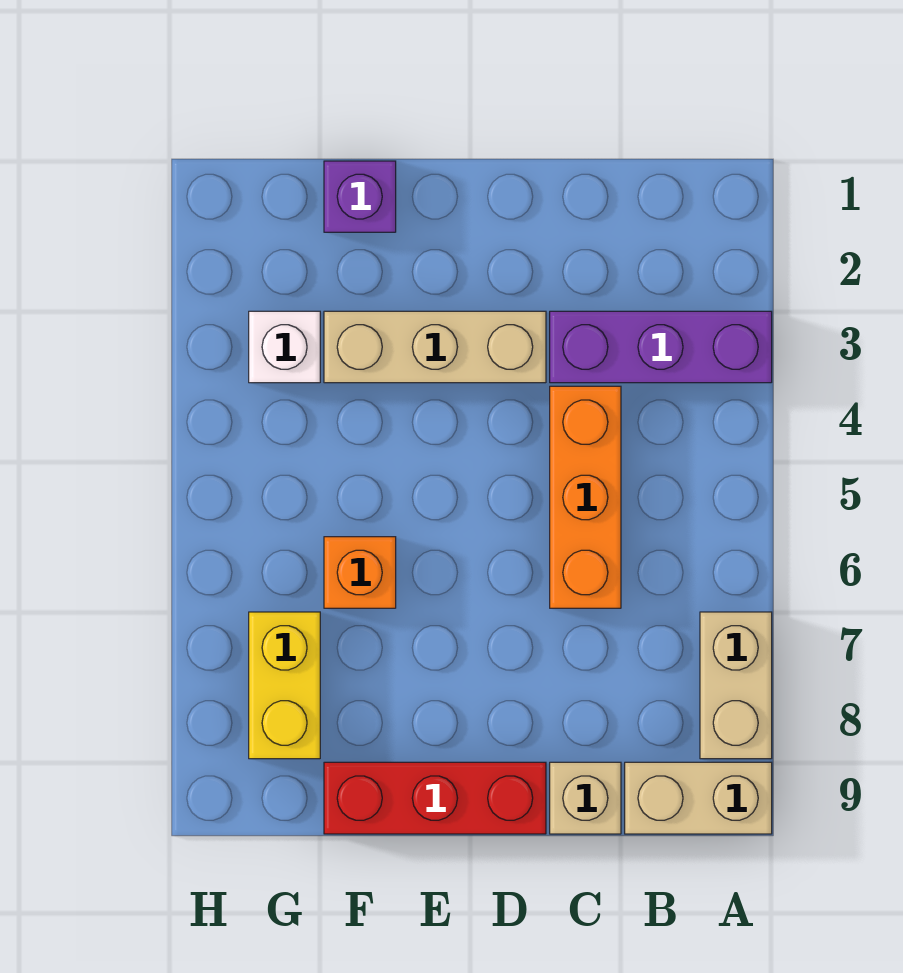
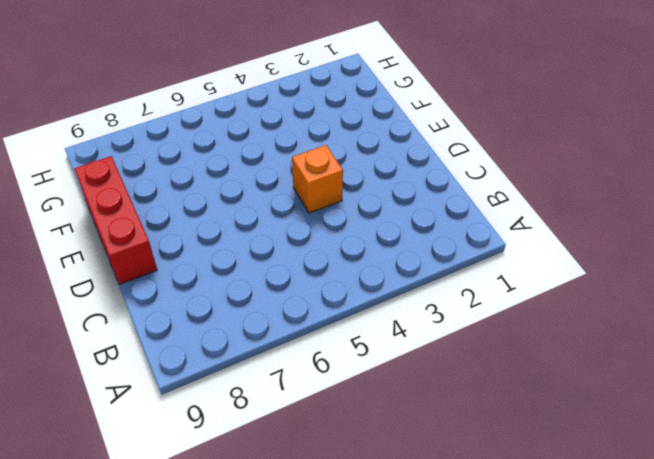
orange brick D4 level 1 -> orange brick F6 level 1
none -> purple brick A3:C3 level 1
none -> tan brick A7:A8 level 1

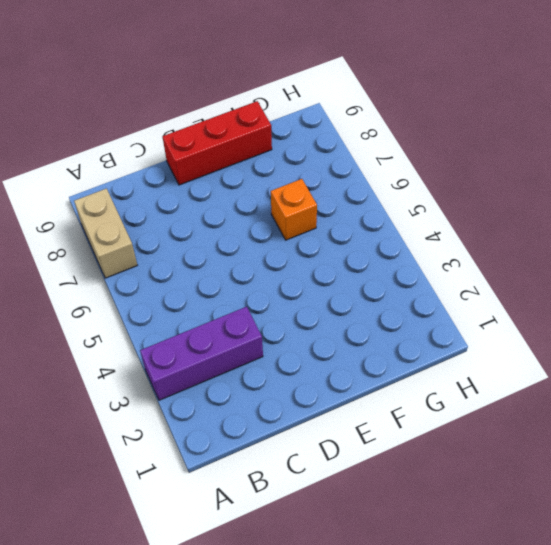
none -> tan brick A9:B9 level 1
none -> orange brick C4:C6 level 1

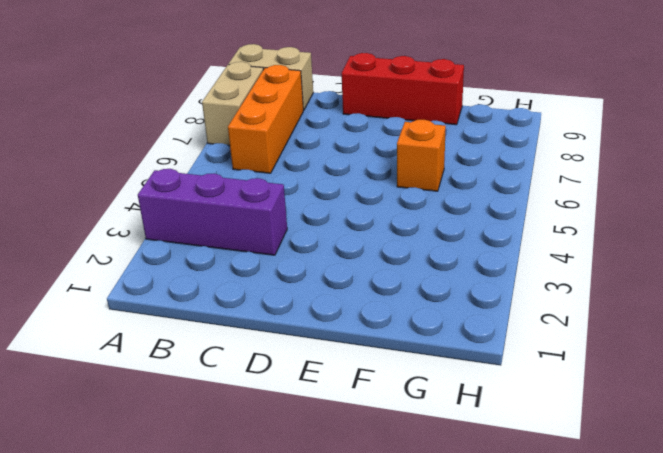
orange brick B6:B8 level 1 -> orange brick C4:C6 level 1
none -> tan brick C9 level 1
none -> tan brick D3:F3 level 1

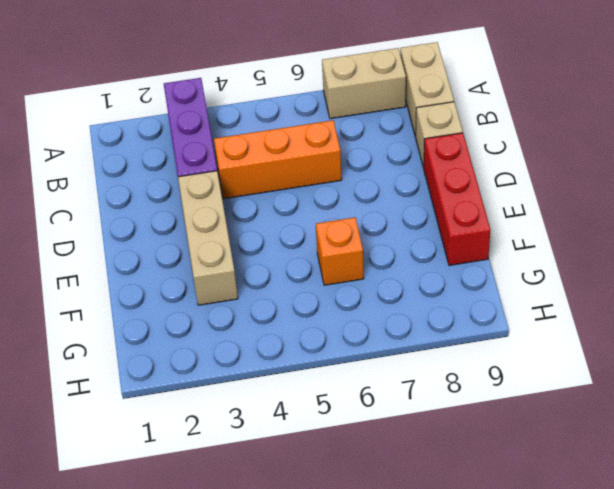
none -> purple brick F1 level 1
none -> white brick G3 level 1

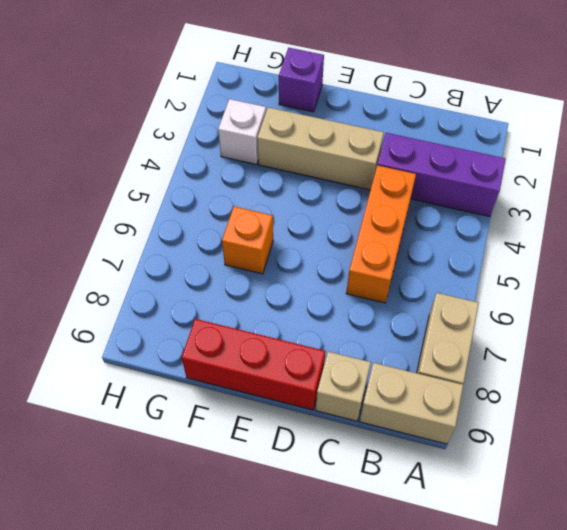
none -> yellow brick G7:G8 level 1

